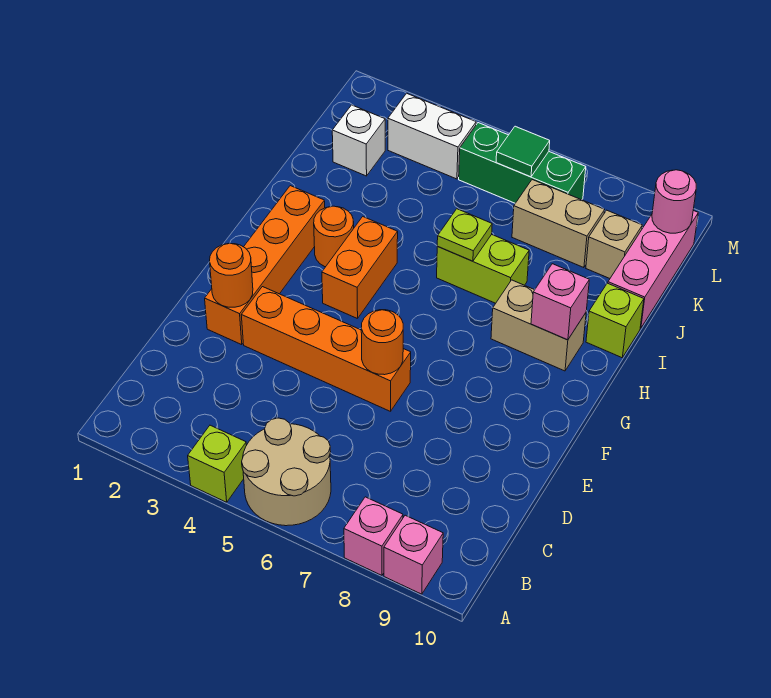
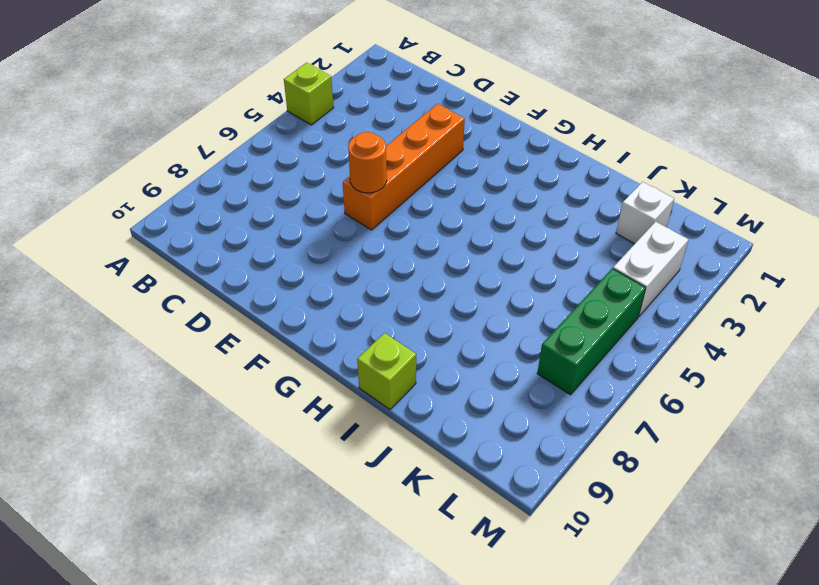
none -> tan round brick A5:B6 level 1
none -> pink brick A8 level 1
none -> pink brick A9 level 1

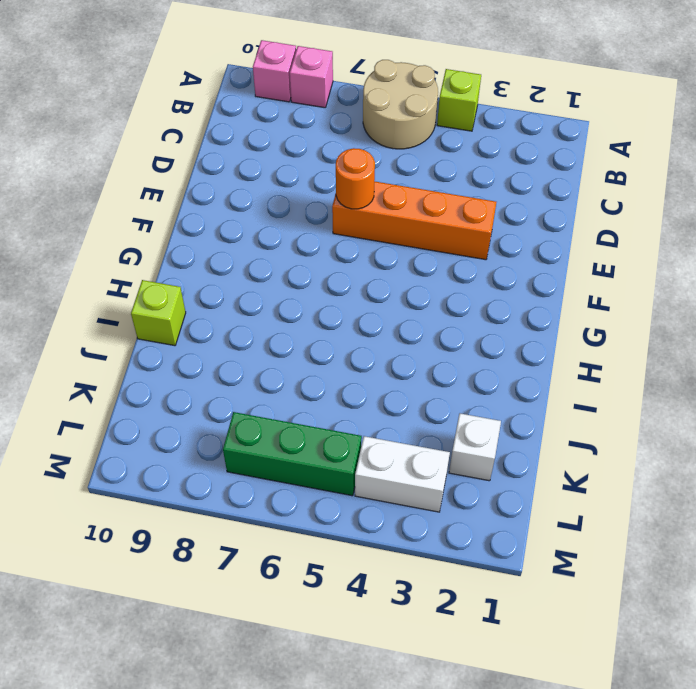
none -> orange brick E2:H2 level 1
none -> orange brick G4:H4 level 1
none -> orange round brick H3 level 1

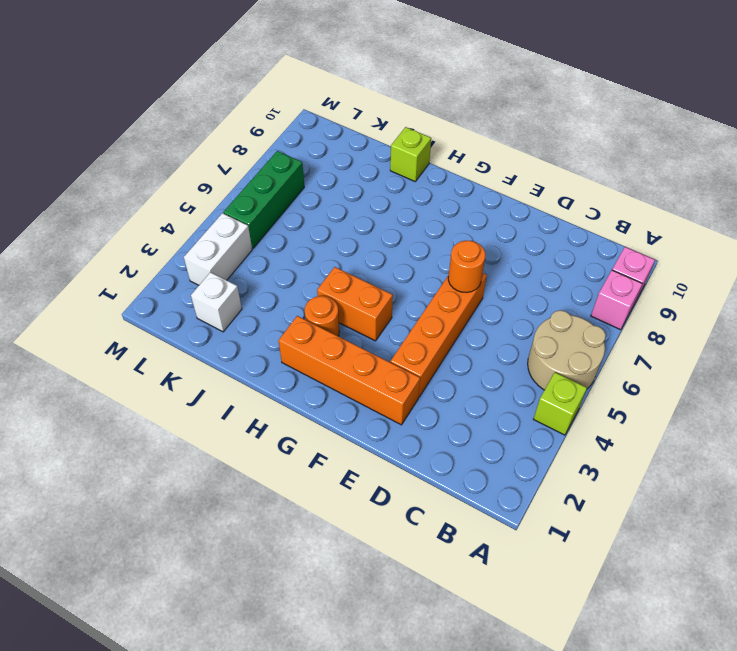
none -> tan brick H8:H9 level 1
none -> lime brick I6:I7 level 1
none -> pink brick J10:L10 level 1

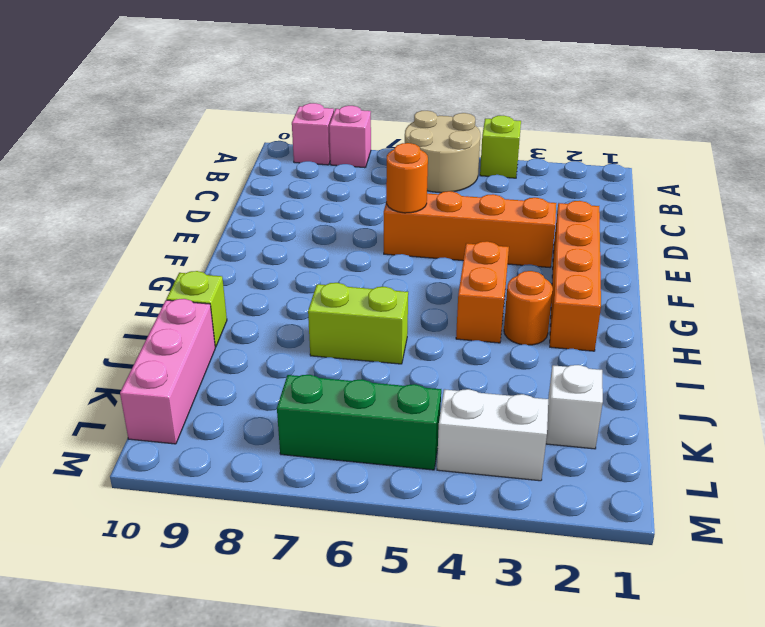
none -> tan brick H8:H9 level 1
none -> tan brick K7:K8 level 1
none -> tan brick K9 level 1

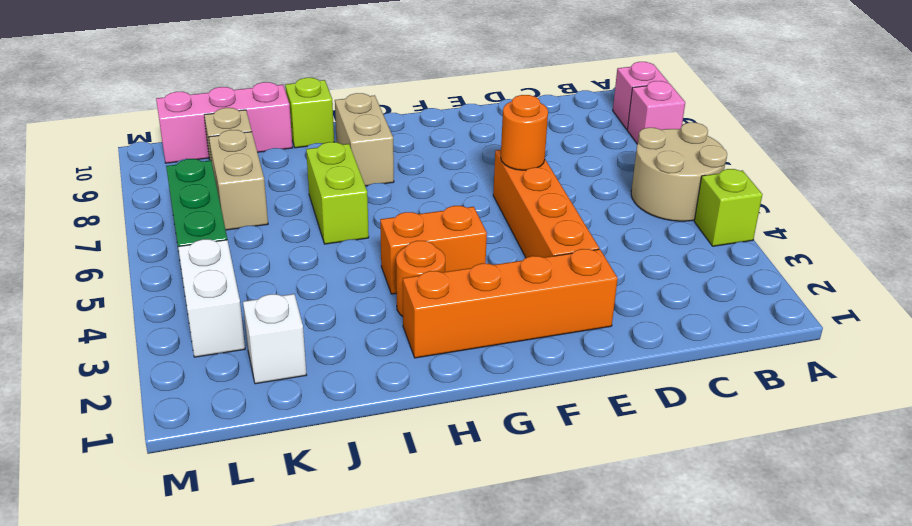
none -> orange round brick E2 level 2
none -> pink brick H9 level 2
none -> lime plate I6 level 2

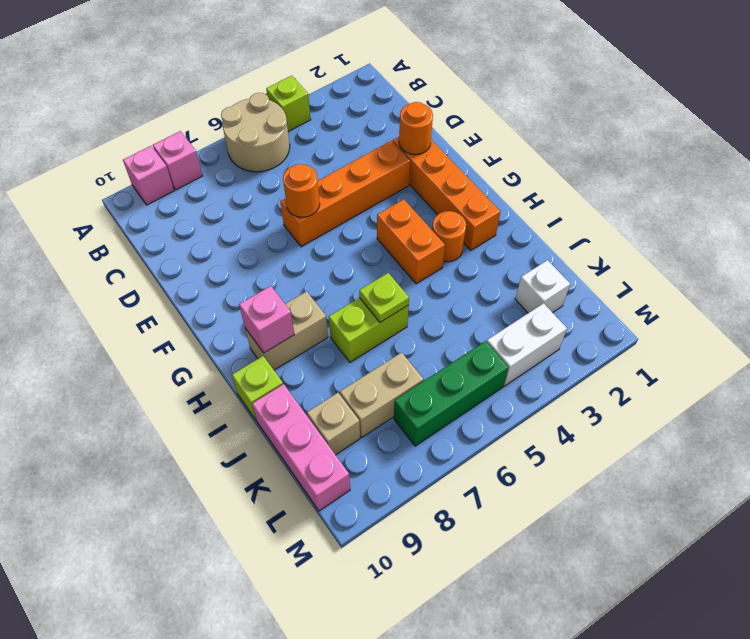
none -> green tile L6 level 2
none -> pink round brick L10 level 2

